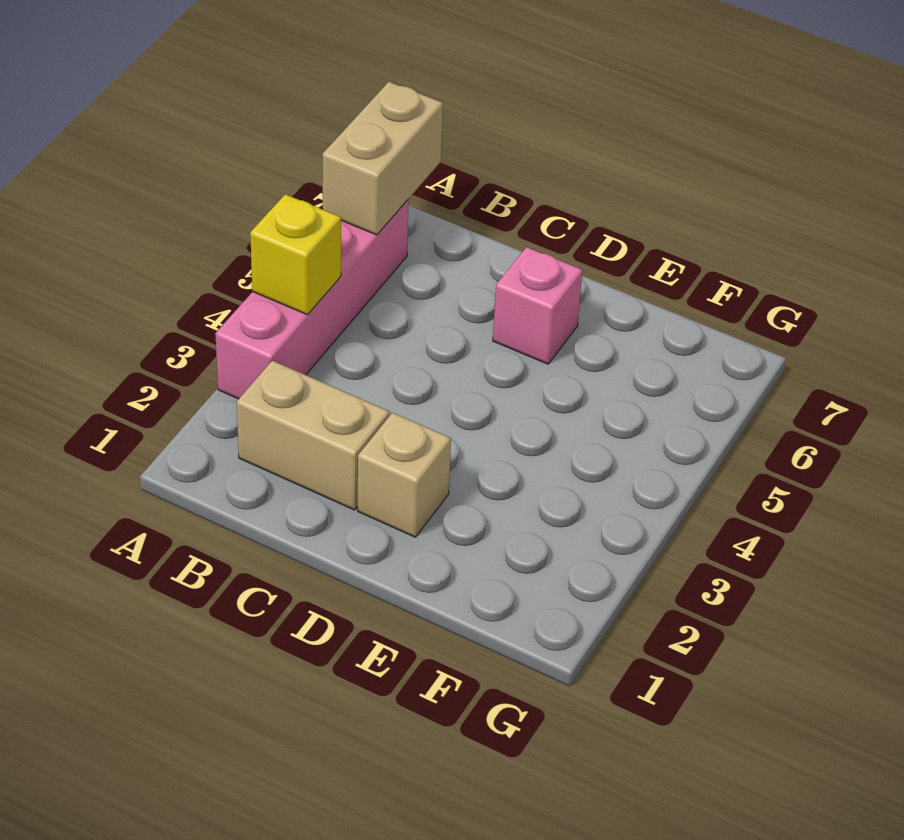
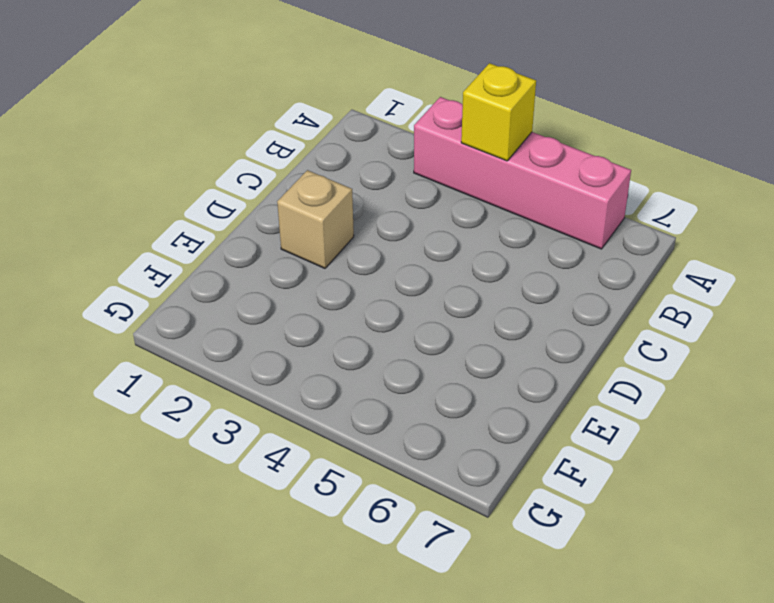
none -> tan brick B2:C2 level 1
none -> pink brick D6 level 1

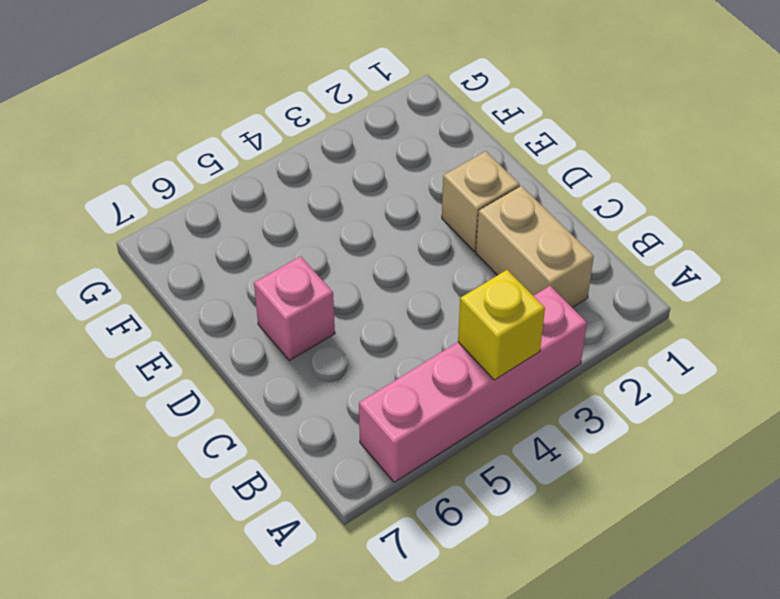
none -> tan brick A6:A7 level 2

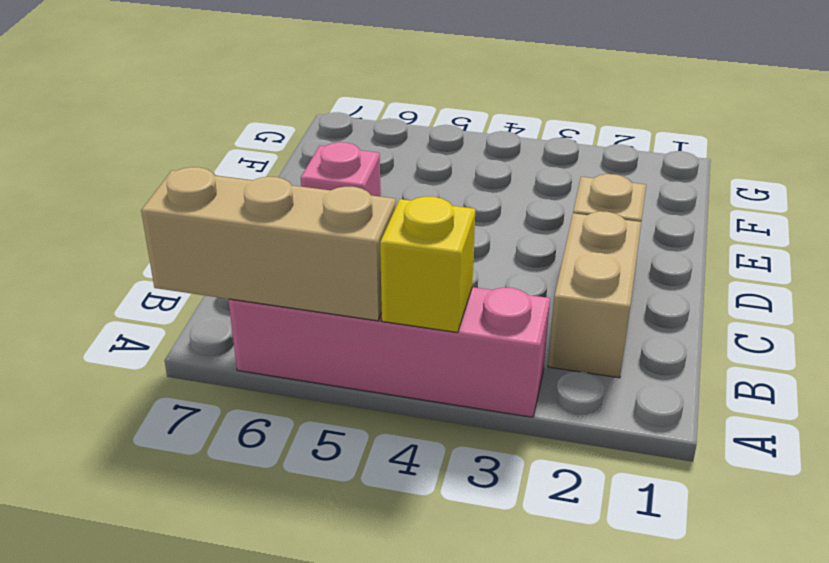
tan brick A5:A7 level 2 -> tan brick A6:A7 level 2

